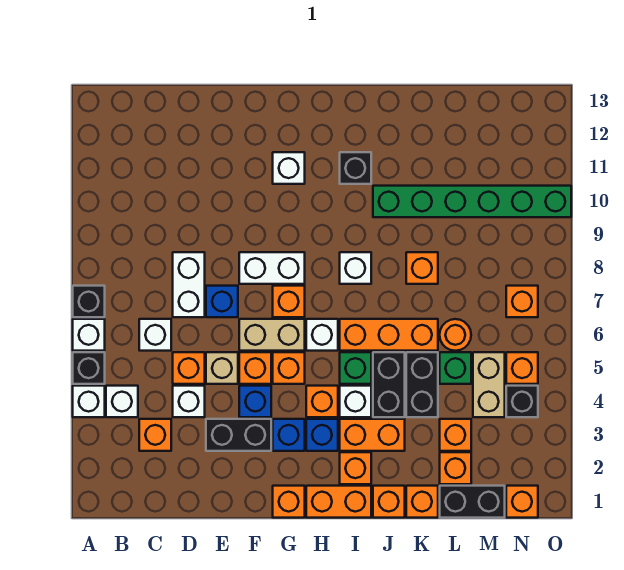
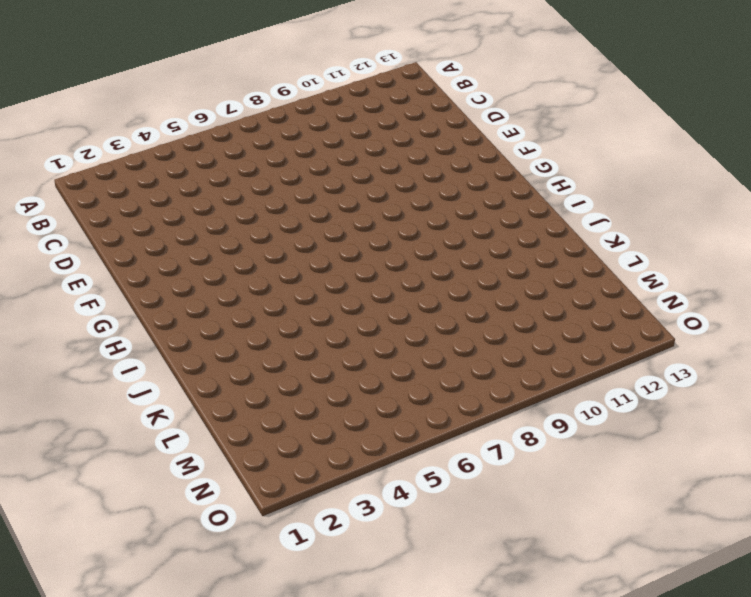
none -> white brick A4 level 1
none -> black brick A5 level 1
none -> white brick A6 level 1
none -> black brick A7 level 1

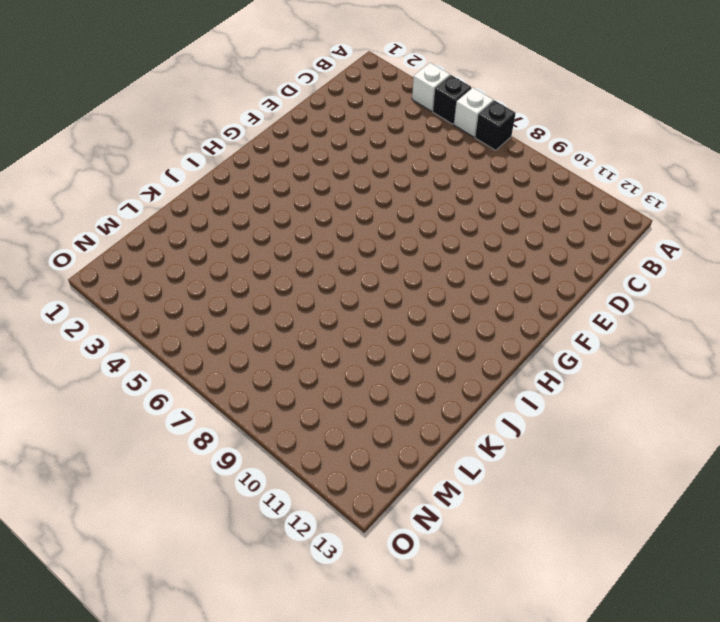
none -> white brick B4 level 1
none -> orange brick C3 level 1
none -> white brick C6 level 1
none -> white brick D4 level 1

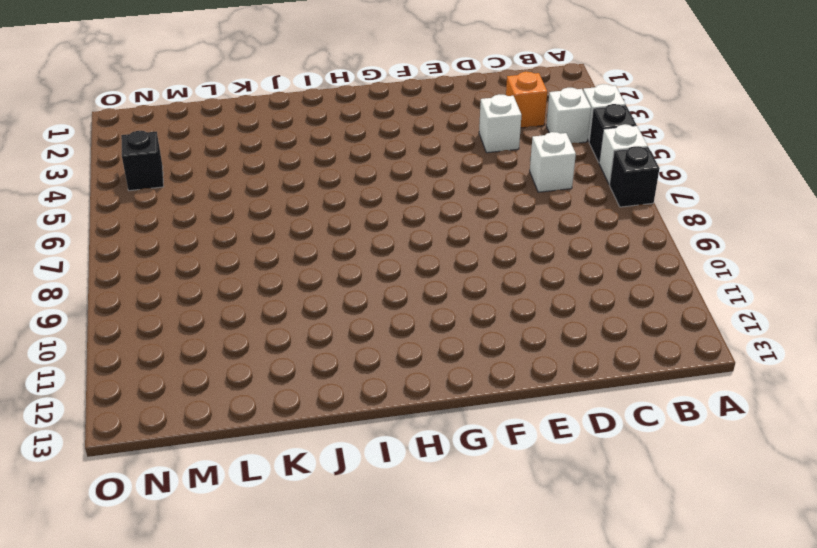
none -> orange brick D5 level 1
none -> white brick D7:D8 level 1
none -> black brick E3:F3 level 1
none -> tan brick E5 level 1

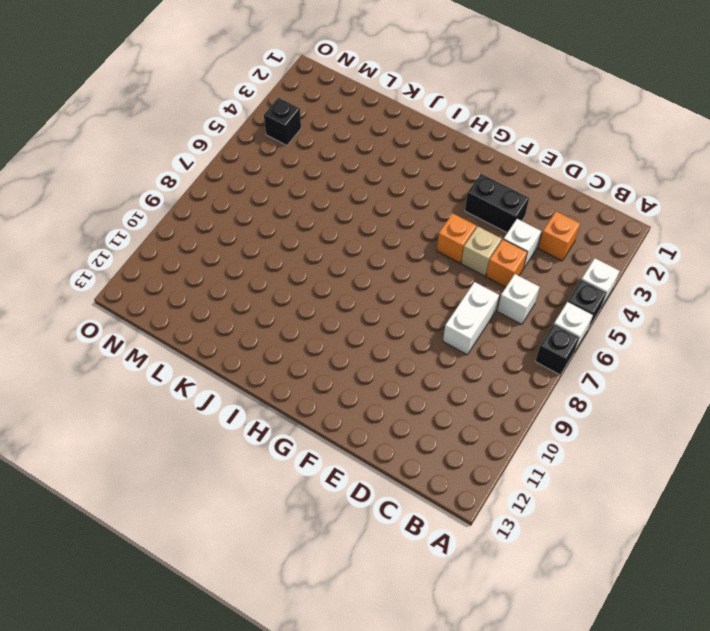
none -> white brick B4 level 1
none -> blue brick E7 level 1
none -> blue brick F4 level 1
none -> tan brick F6:G6 level 1

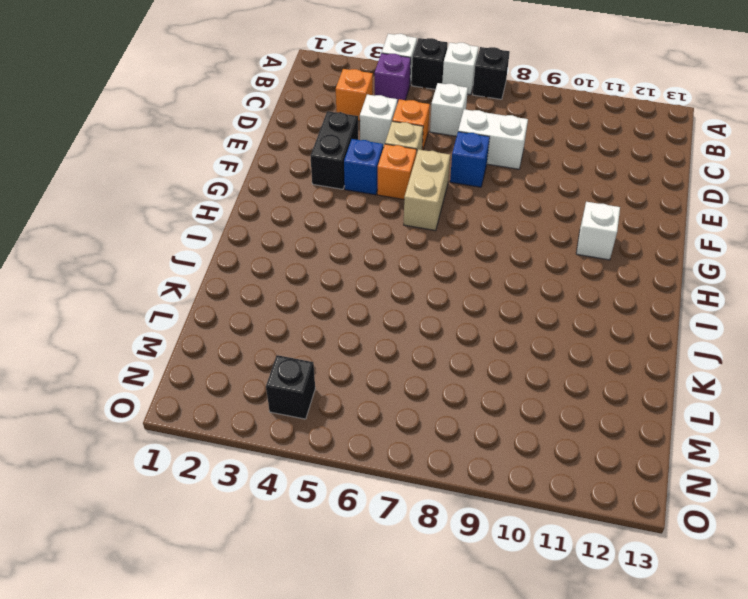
purple brick B4 level 1 -> white brick B4 level 1
none -> white brick F8:G8 level 1
none -> orange brick G1 level 1
none -> blue brick G3 level 1
none -> orange brick G5 level 1

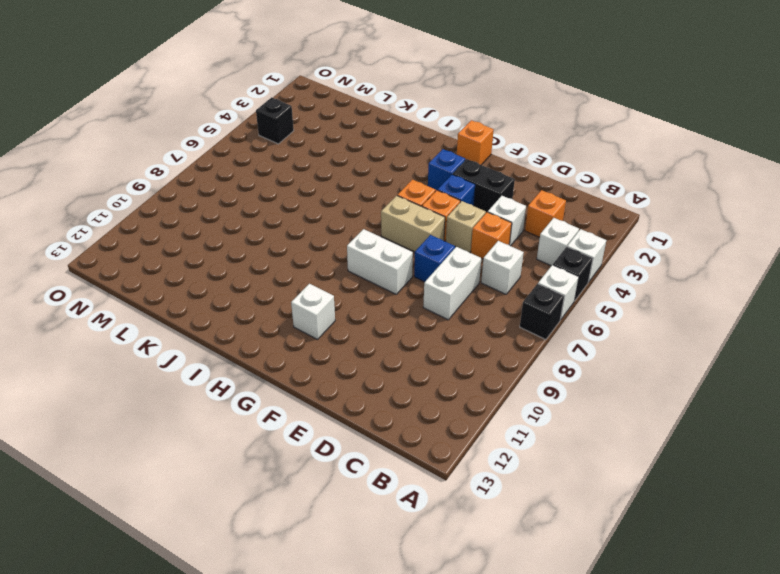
none -> orange brick G7 level 1
none -> orange brick H1:I1 level 1
none -> blue brick H3 level 1
none -> orange brick H4 level 1

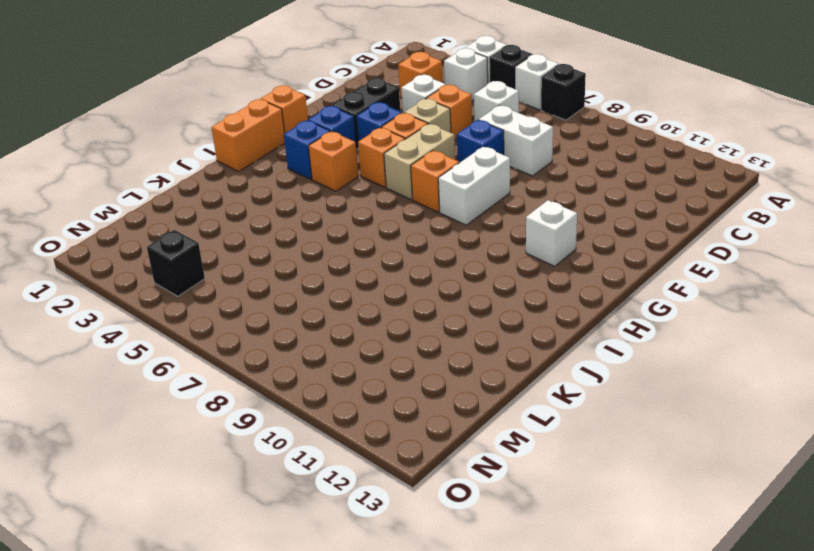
none -> white brick H6 level 1
none -> orange brick I2 level 1
none -> orange brick I3:J3 level 1
none -> white brick I4 level 1

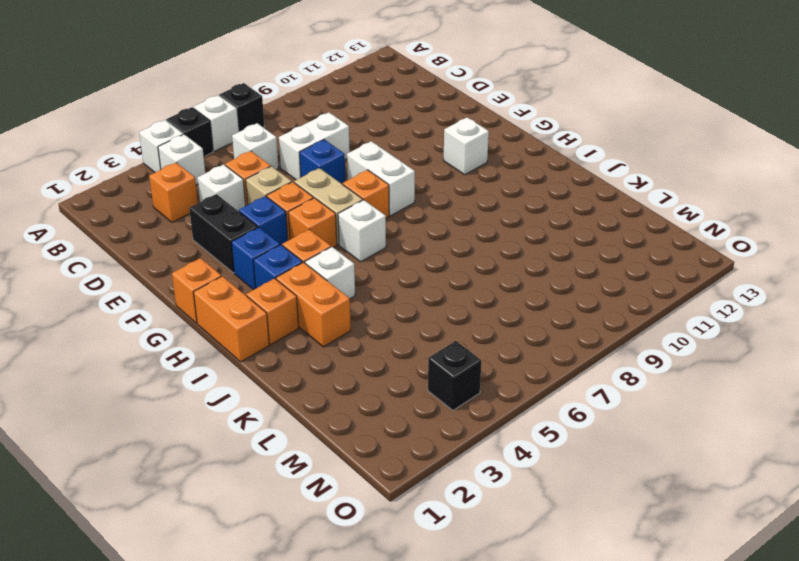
none -> green brick I5 level 1
none -> orange brick I6:K6 level 1
none -> white brick I8 level 1
none -> black brick I11 level 1

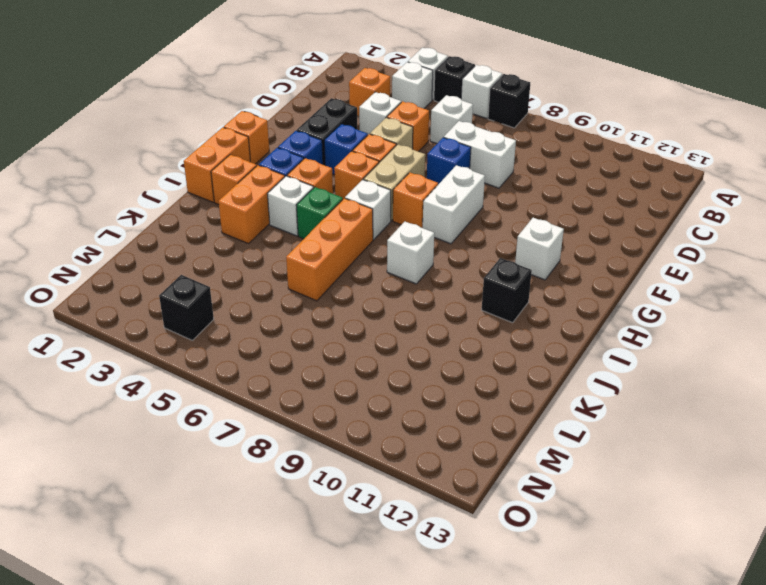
none -> orange brick J1 level 1
none -> black brick J4:J5 level 1
none -> green brick J10:O10 level 1
none -> orange brick K1 level 1

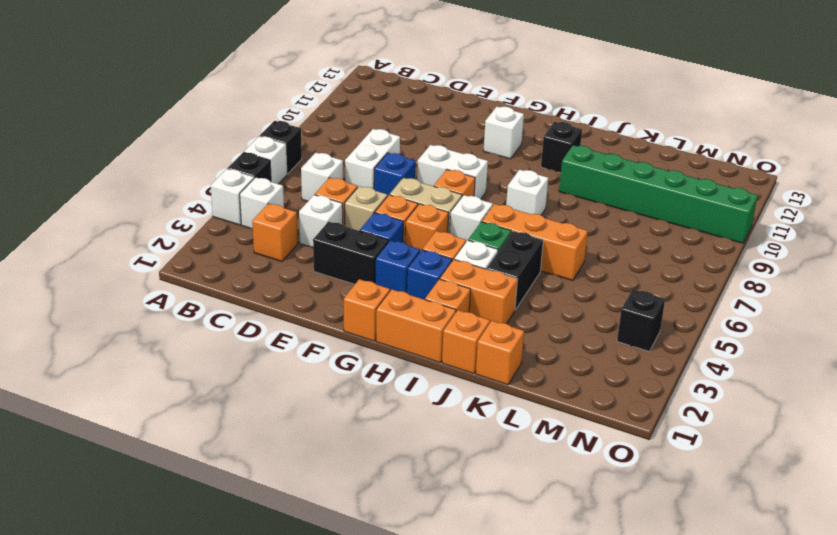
none -> black brick K4:K5 level 1
none -> orange brick K8 level 1
none -> black brick L1:M1 level 1
none -> orange brick L2 level 1

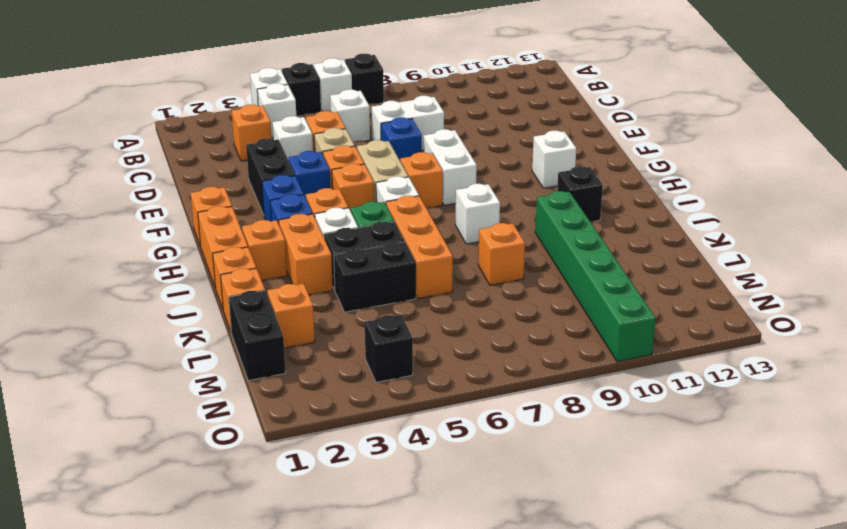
none -> orange brick L3 level 1
none -> green brick L5 level 1
none -> orange round brick L6 level 1
none -> tan brick M4:M5 level 1

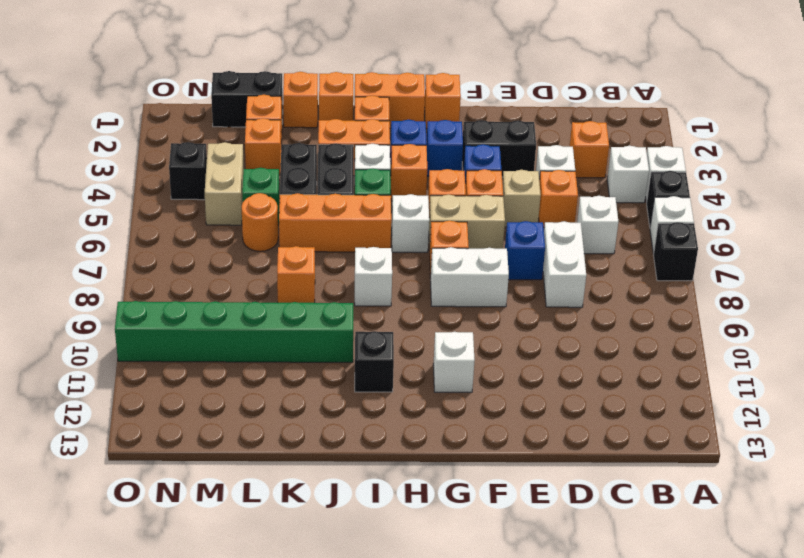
none -> orange brick N1 level 1
none -> orange brick N5 level 1
none -> orange brick N7 level 1

